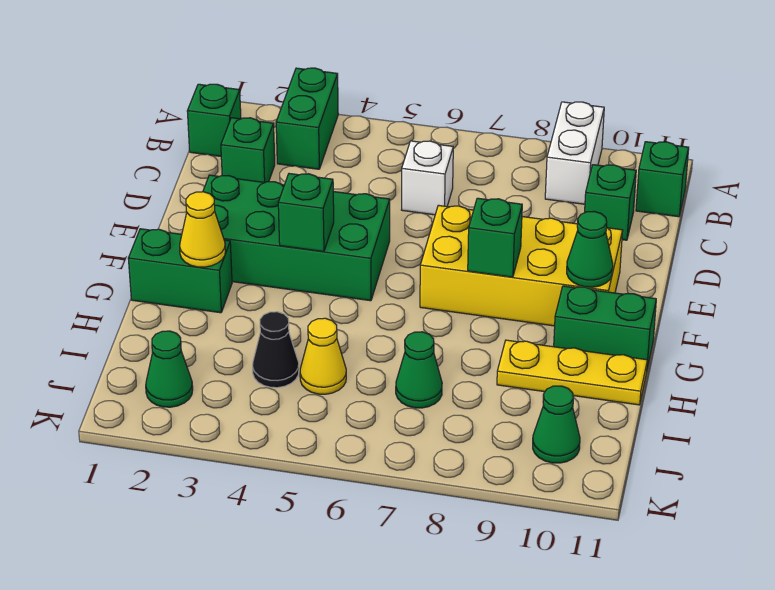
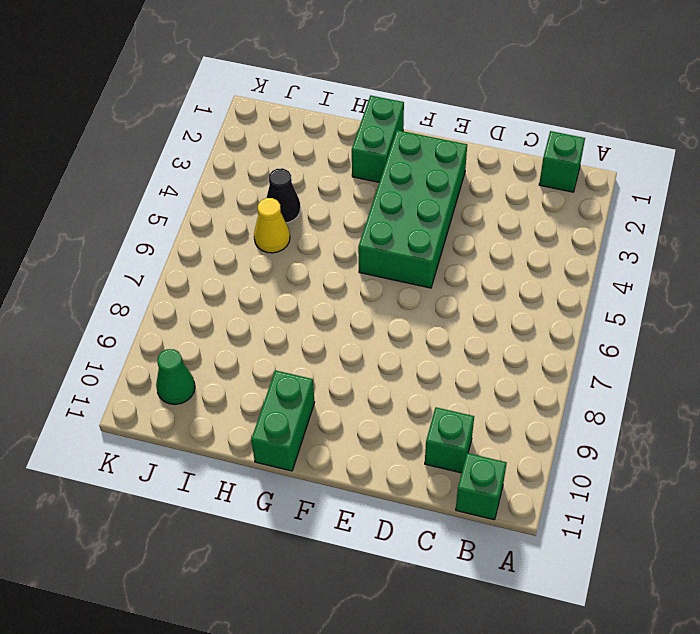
none -> green brick A3:B3 level 1
none -> white brick A9:B9 level 1
none -> green brick C2 level 1

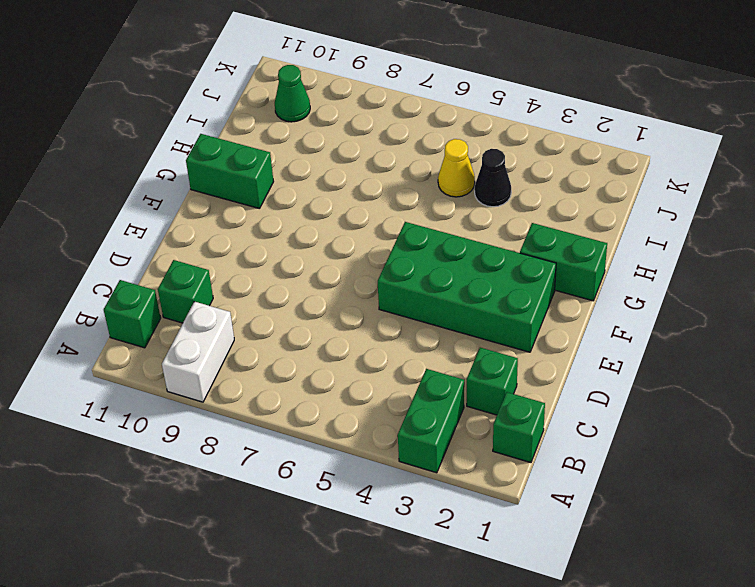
none -> white brick C6 level 1
none -> yellow brick E7:F10 level 1
none -> yellow plate H9:H11 level 1

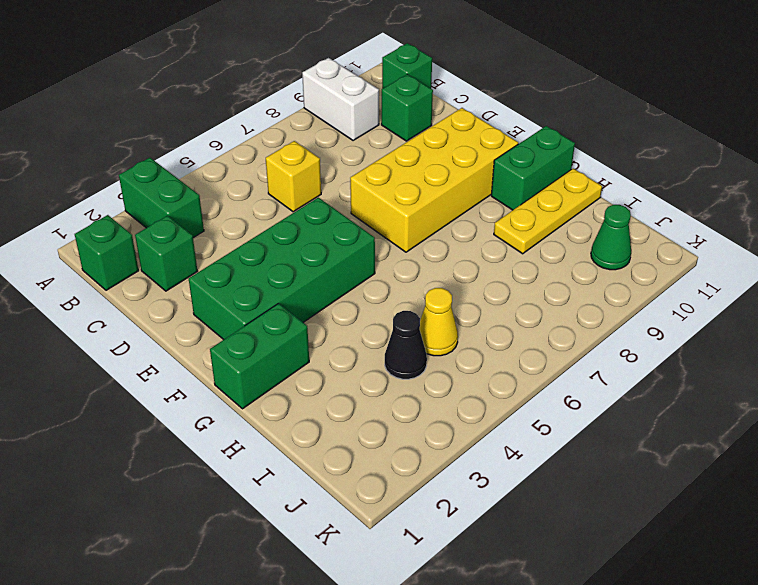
yellow brick C6 level 1 -> white brick C6 level 1
none -> green cone I7 level 1
none -> green cone J2 level 1
none -> green brick F4 level 2

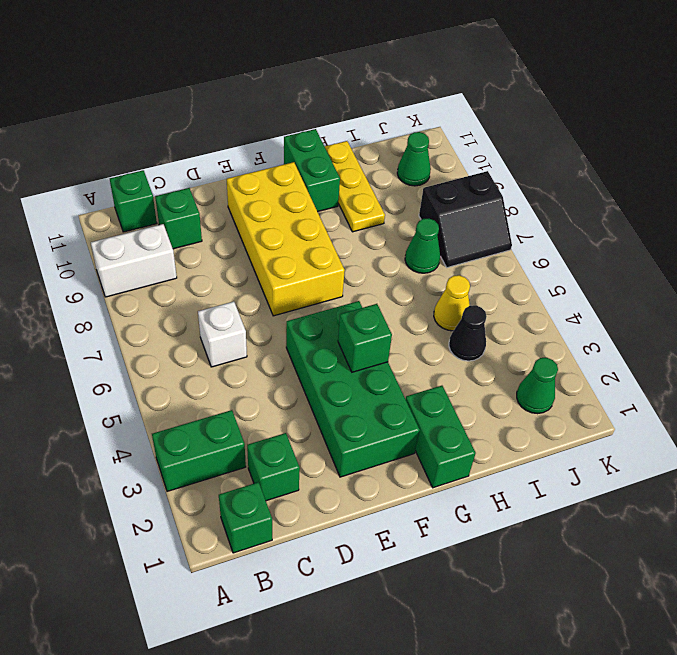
black slope J7:K8 level 1 top 8 -> none
none -> green brick F8 level 2
none -> green cone F10 level 2
none -> yellow cone G2 level 2

